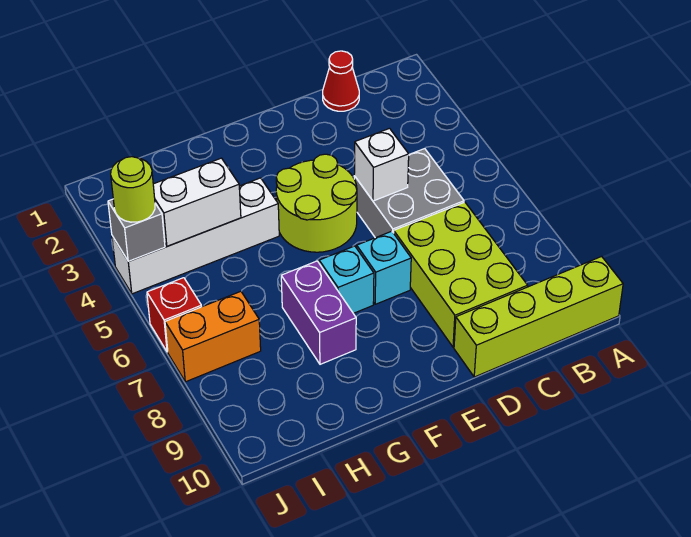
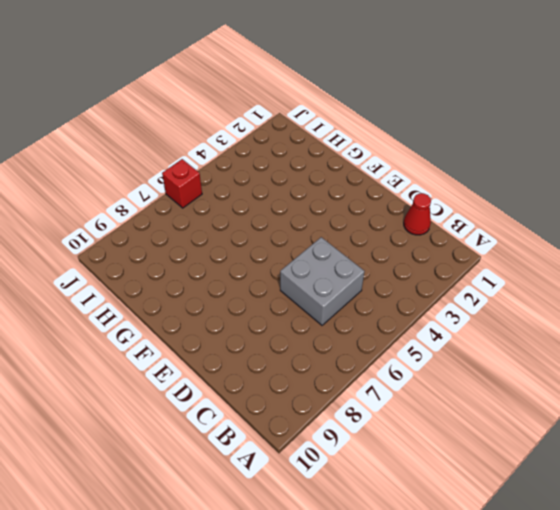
none -> lime brick A10:D10 level 1
none -> lime brick C7:D9 level 1
none -> lime round brick E4:F5 level 1

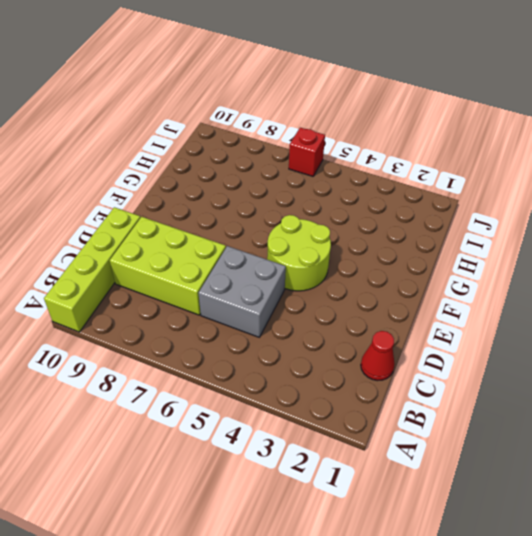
none -> cyan brick E7 level 1
none -> cyan brick F7 level 1
none -> white brick G4:J4 level 1

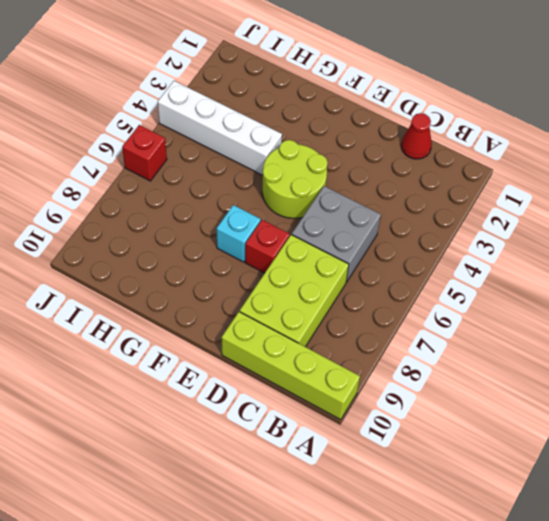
red brick E7 level 1 -> cyan brick E7 level 1
none -> purple brick G7:G8 level 1
none -> orange brick I7:J7 level 1
none -> white brick D5 level 2

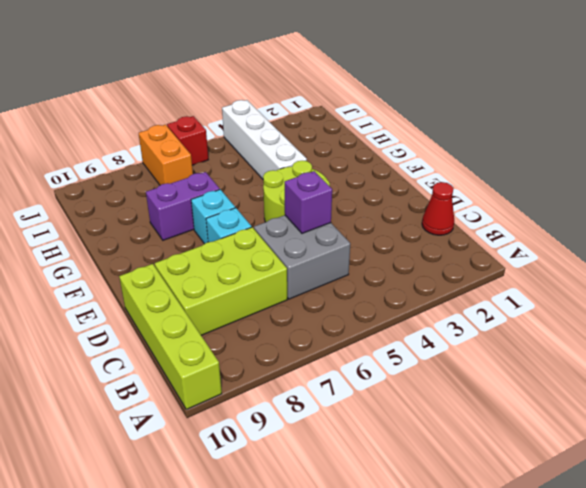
purple brick D5 level 2 -> white brick D5 level 2
none -> white brick H4:I4 level 2
none -> grey brick J4 level 2
none -> lime round brick J4 level 3

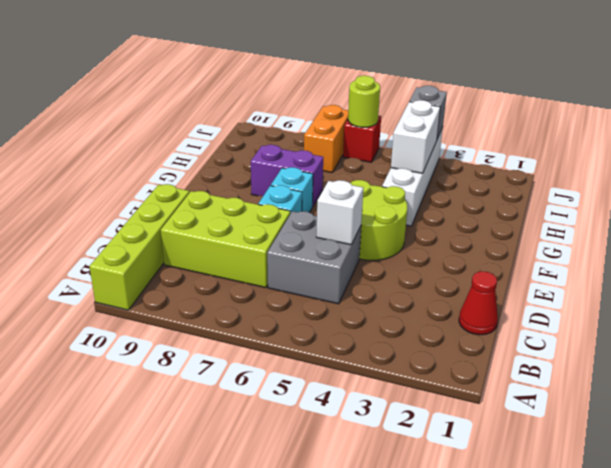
lime round brick J6 level 2 -> lime round brick J4 level 3

